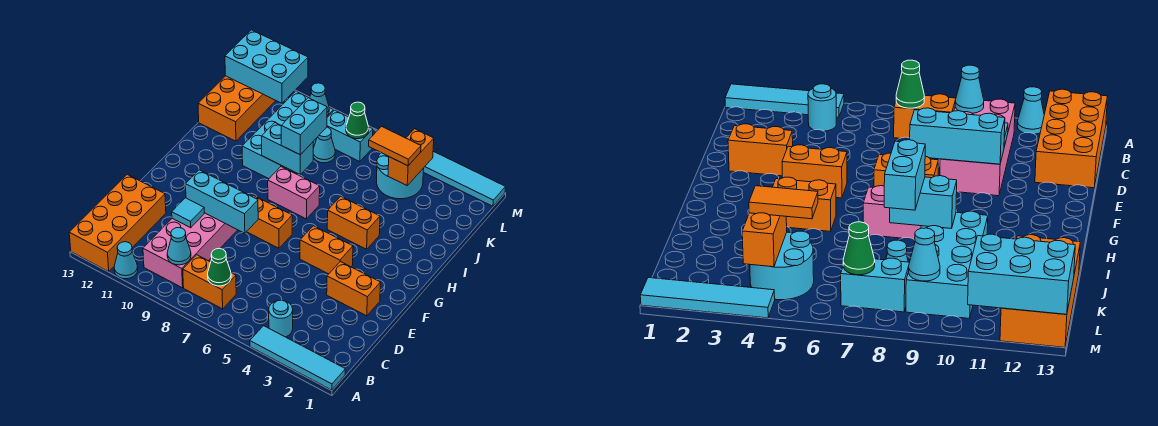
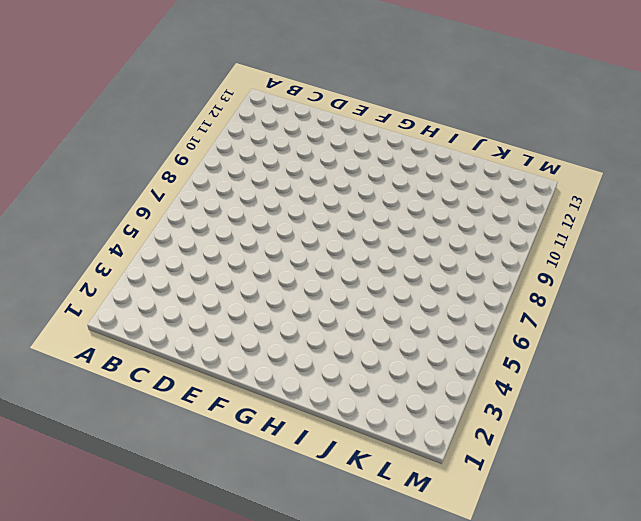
none -> cyan tile A1:A4 level 1
none -> cyan cone A11 level 1
none -> orange brick A12:D13 level 1

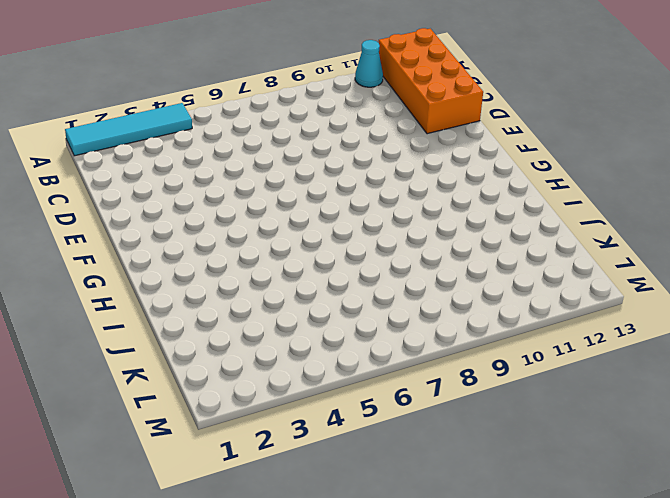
none -> cyan round brick B4 level 1
none -> orange brick B7:B8 level 1
none -> pink brick B9:E10 level 1

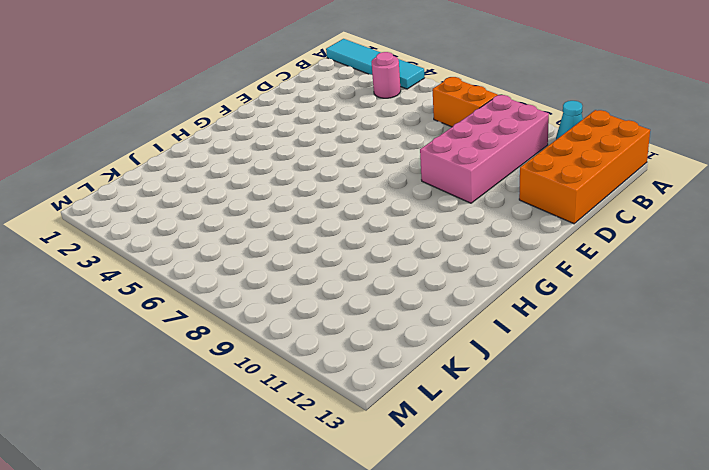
pink round brick B4 level 1 -> cyan round brick B4 level 1
none -> orange brick E2:E3 level 1
none -> orange brick F4:F5 level 1
none -> orange brick F7:F8 level 1

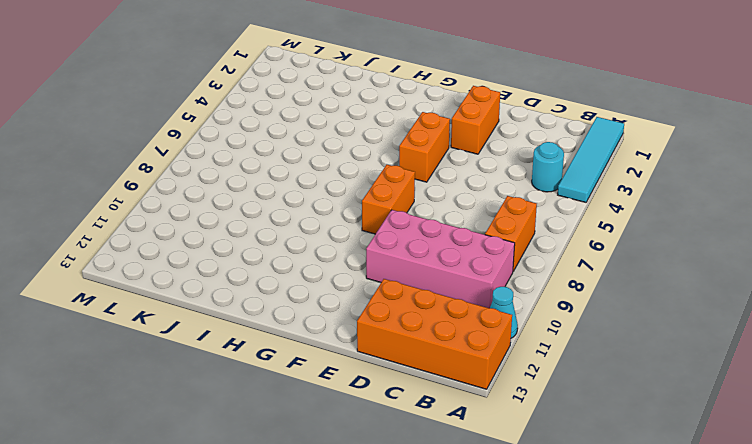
none -> orange brick H4:H5 level 1
none -> pink brick H7:H8 level 1
none -> cyan brick I9:L10 level 1

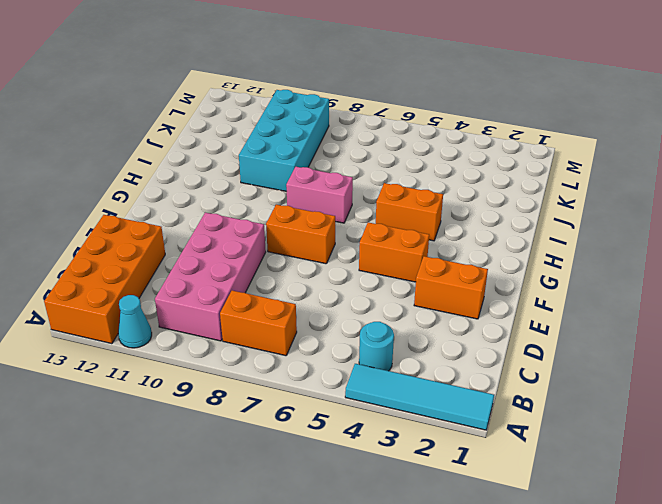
none -> orange brick J12:M13 level 1
none -> cyan round brick K4:L5 level 1
none -> cyan cone K8 level 1

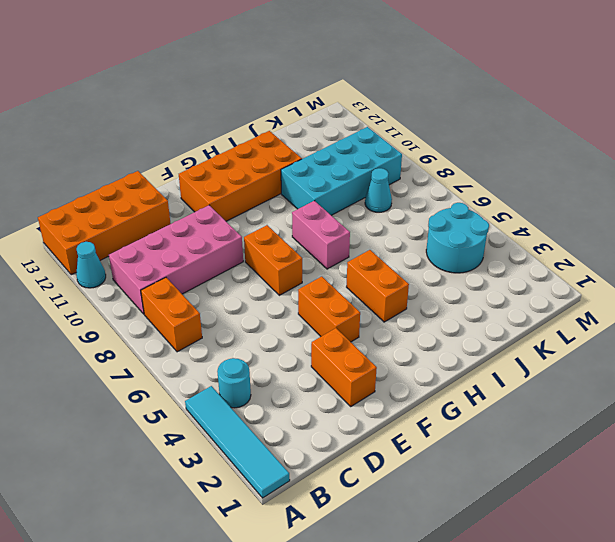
orange brick F11:I12 level 1 -> orange brick J12:M13 level 1
none -> cyan brick L7:L8 level 1
none -> cyan tile M1:M4 level 1
none -> green cone B7 level 2

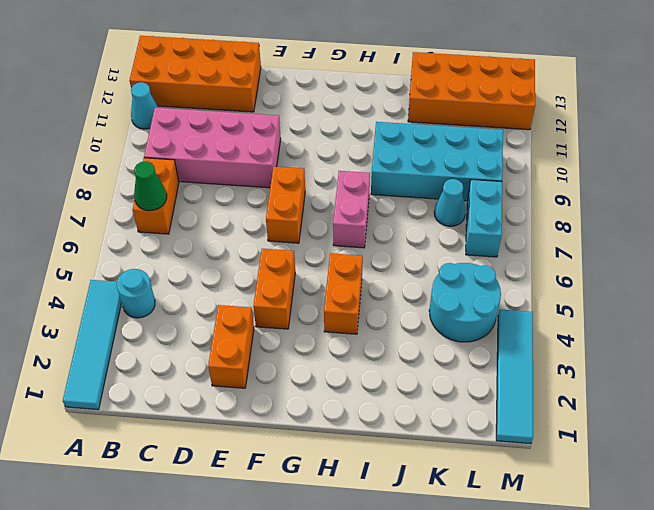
none -> cyan cone B9 level 2
none -> cyan tile D10 level 2
none -> cyan brick E8:E10 level 2

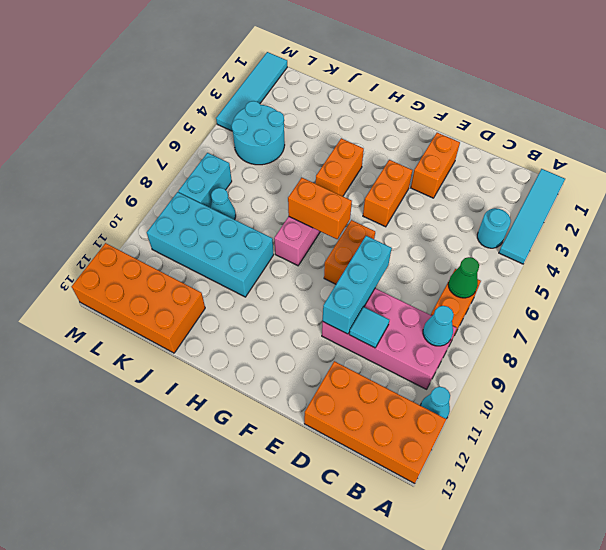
orange brick G7:H7 level 2 -> orange brick K4:L4 level 2
none -> cyan brick I8:I9 level 2
none -> green cone L7 level 2
none -> cyan cone L9 level 2

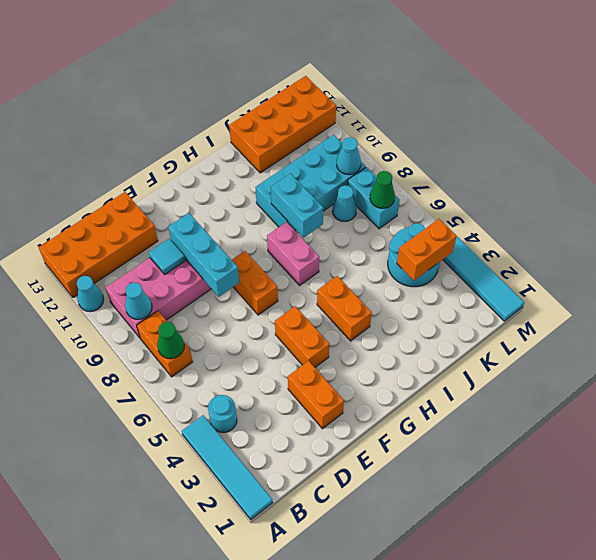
none -> cyan brick L11:M13 level 2
none -> cyan brick I8:J8 level 3
none -> orange tile K4:K5 level 3

